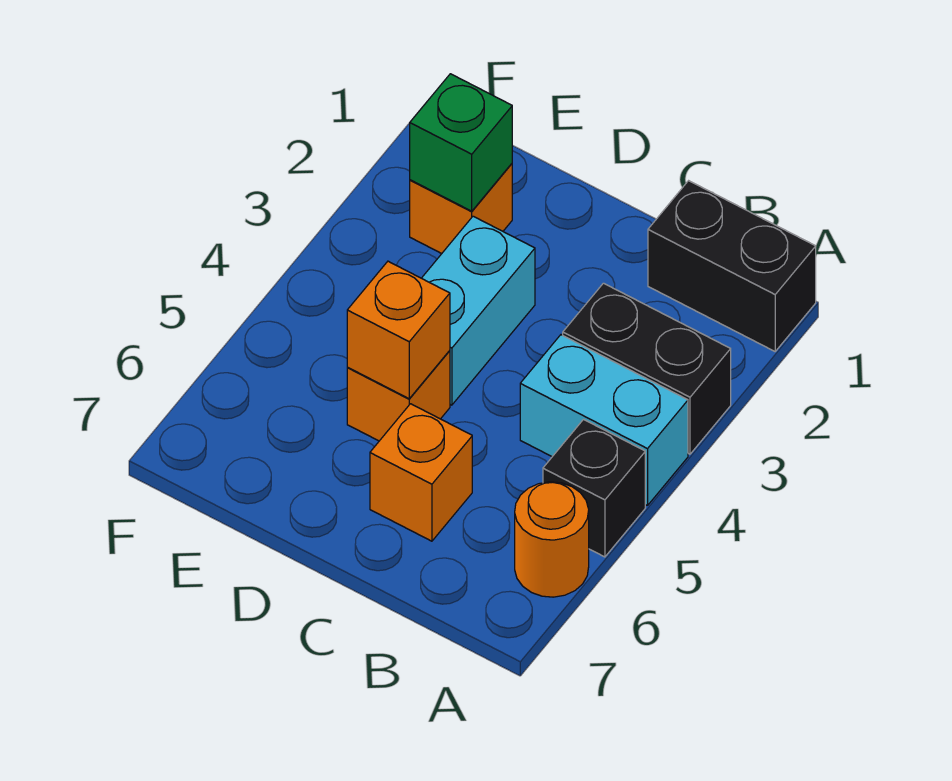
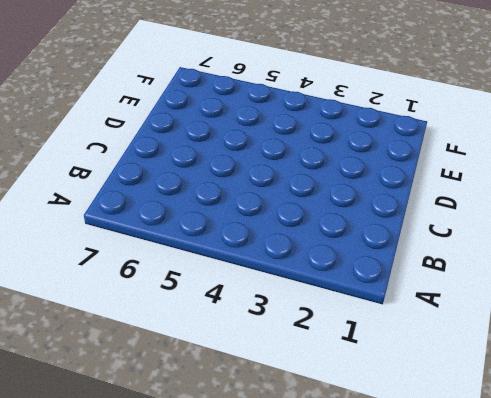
none -> black brick A1:B1 level 1
none -> black brick A3:B3 level 1

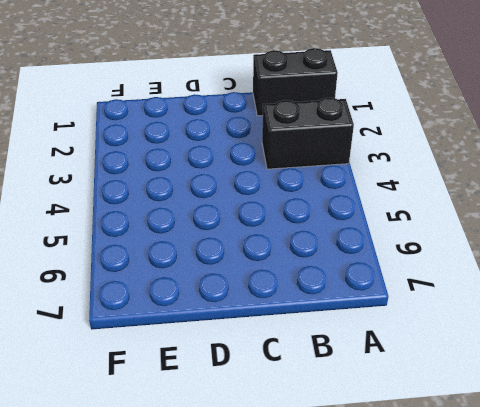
none -> cyan brick A4:B4 level 1
none -> black brick A5 level 1

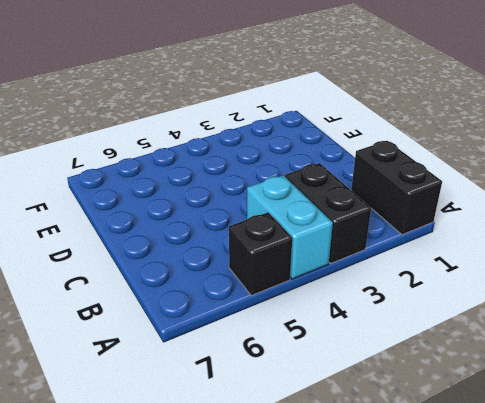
none -> orange round brick A6 level 1
none -> orange brick C6 level 1

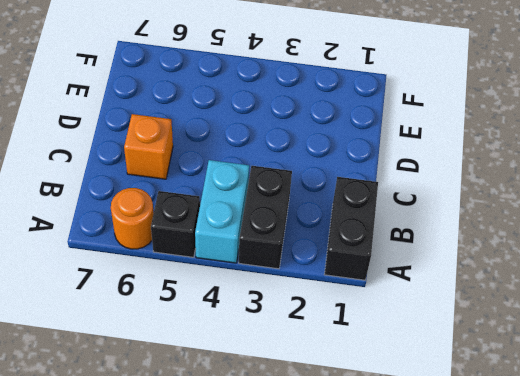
none -> cyan brick D3:D4 level 1
none -> orange brick D5 level 1

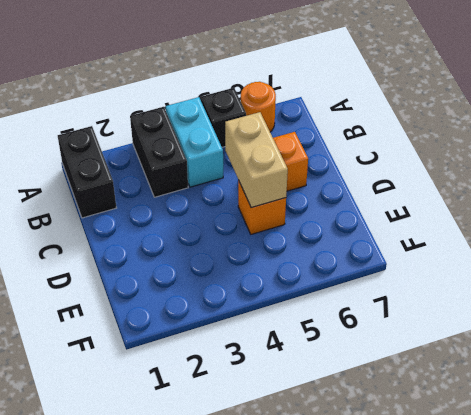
tan brick C5:D5 level 2 -> orange brick D5 level 2
none -> cyan brick D3:D4 level 1
none -> orange brick E2 level 1

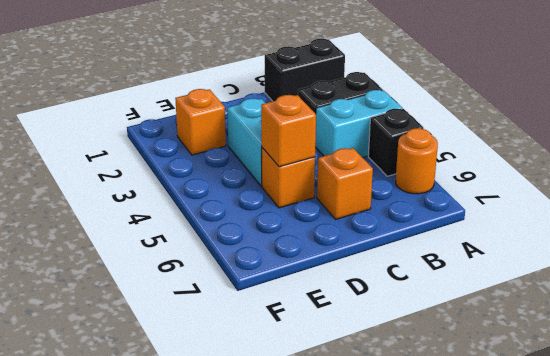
none -> green brick E2 level 2

